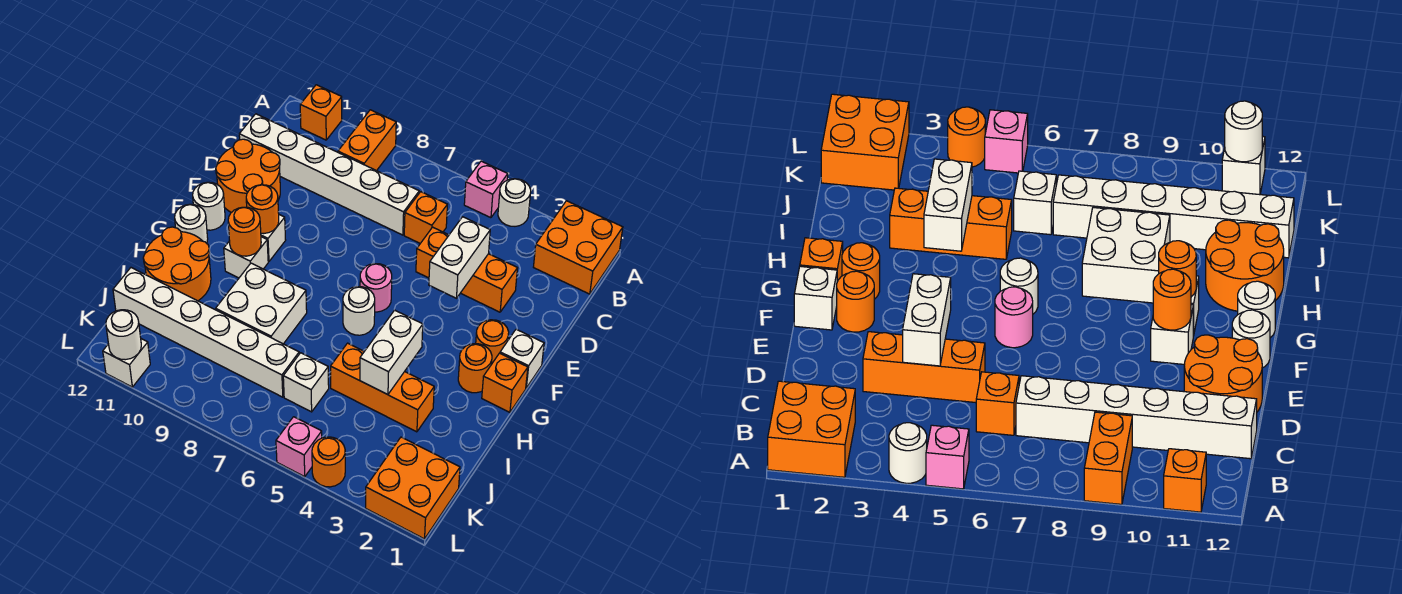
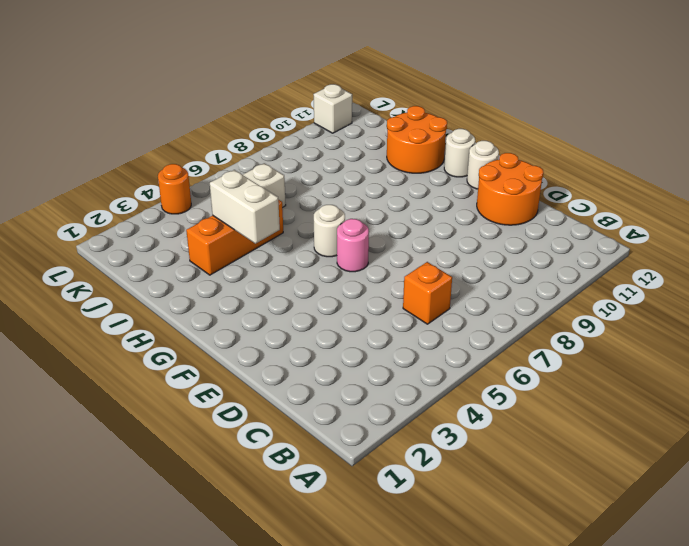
none -> orange brick A1:B2 level 1
none -> white round brick A4 level 1
none -> pink brick A5 level 1
none -> orange brick A9:B9 level 1

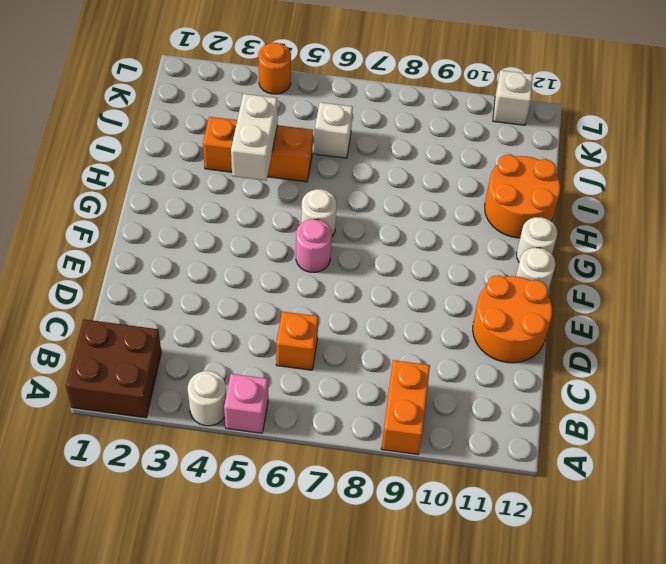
brown brick A1:B2 level 1 -> orange brick A1:B2 level 1
none -> orange brick A11 level 1
none -> white brick C7:C12 level 1
none -> orange brick D3:D5 level 1
none -> white brick F1 level 1

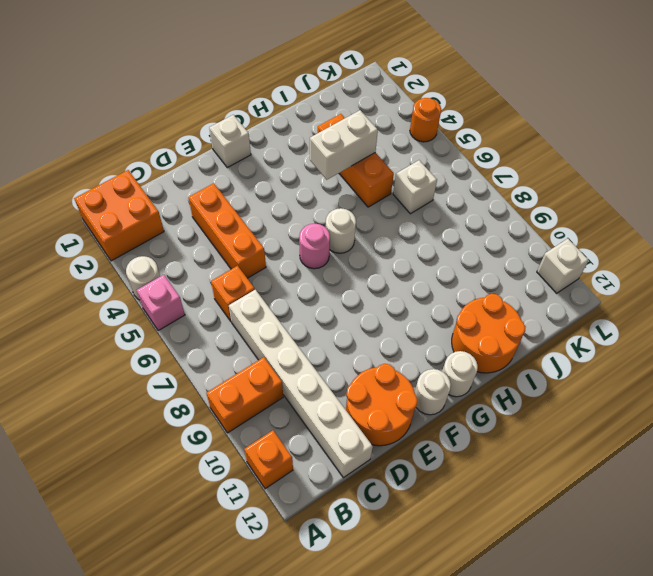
none -> orange round brick F2 level 1
none -> white brick F10 level 1
none -> orange brick G1 level 1
none -> orange round brick G2 level 1

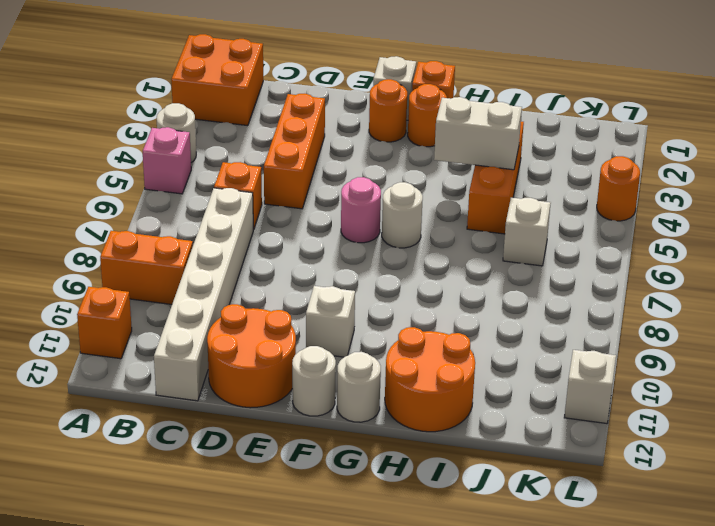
none -> white brick G10 level 1
none -> white brick H8:I9 level 1
none -> white brick J7:J12 level 1
none -> orange brick K1:L2 level 1

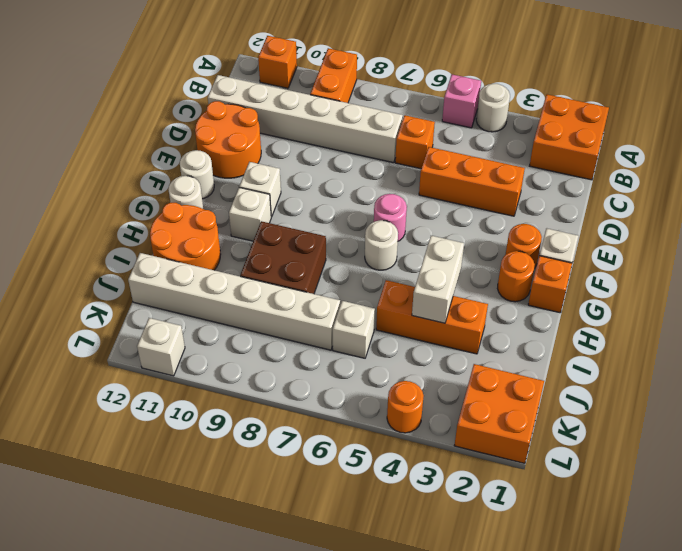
brown brick H8:I9 level 1 -> white brick H8:I9 level 1
none -> pink brick L5 level 1
none -> white brick D4:E4 level 2
none -> orange round brick F10 level 2
none -> orange round brick G10 level 2

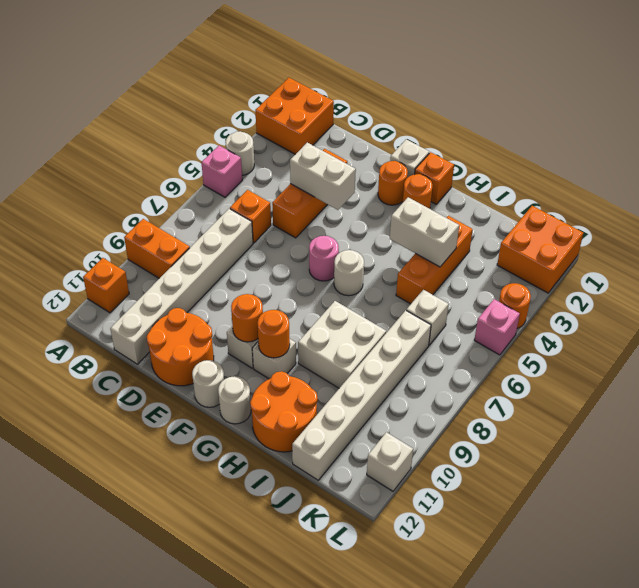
none -> white round brick L11 level 2

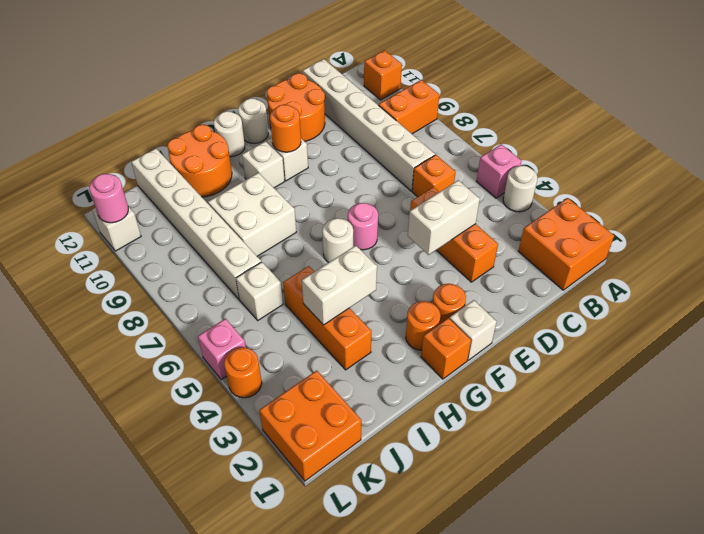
pink round brick L11 level 2 -> white round brick L11 level 2
none -> orange round brick G10 level 2

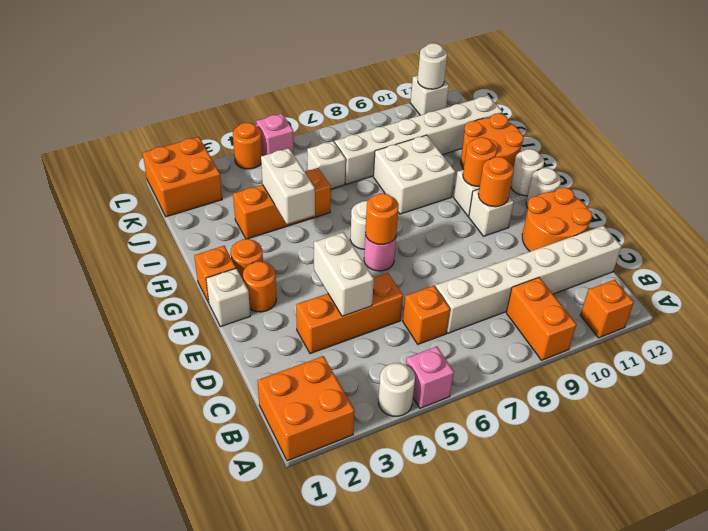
orange round brick F6 level 2 -> none

